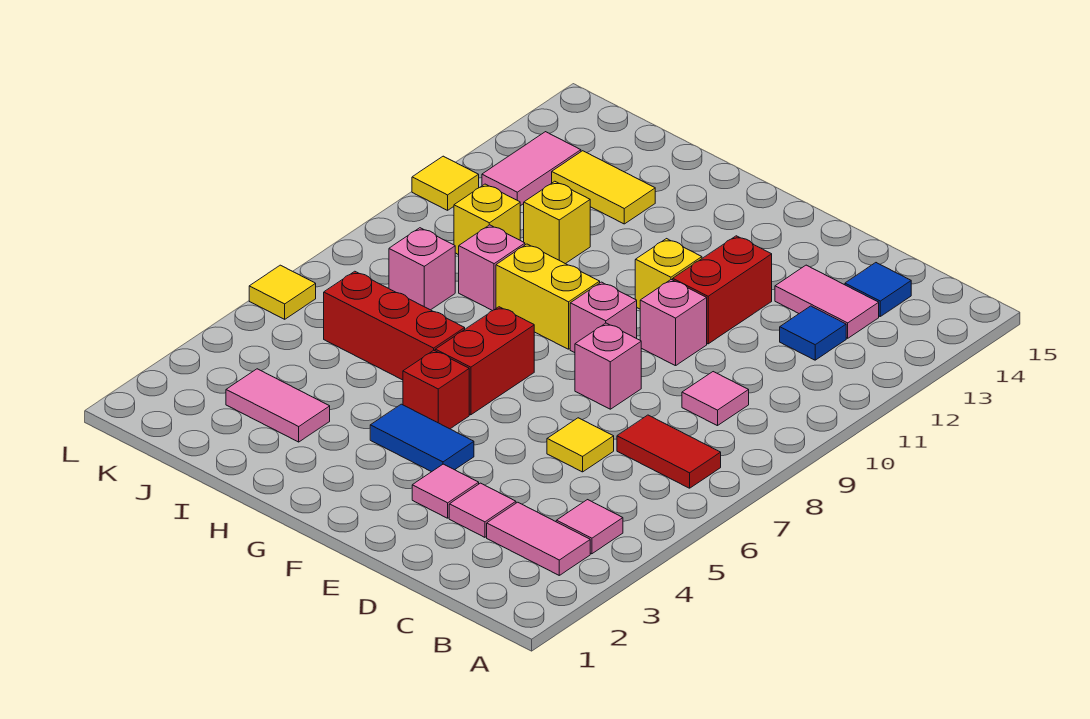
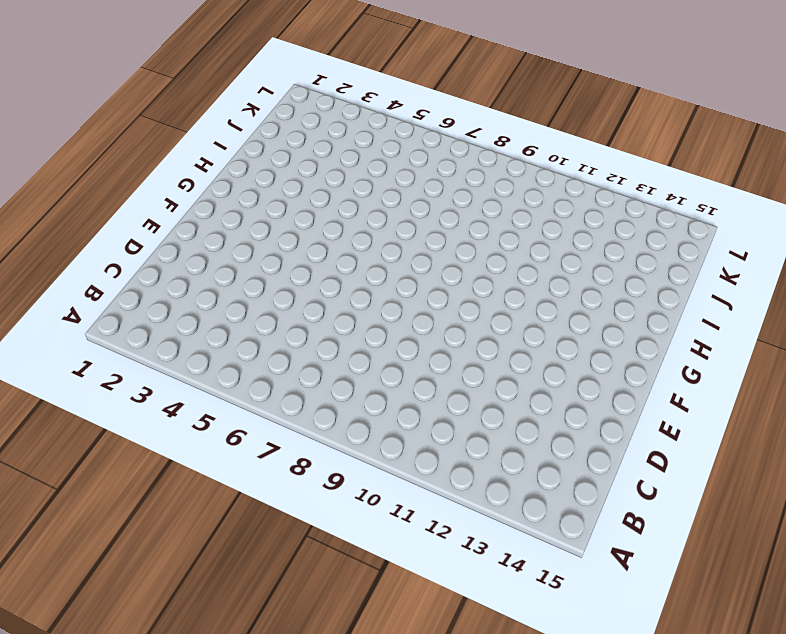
none -> pink tile B3:C3 level 1
none -> pink tile B4 level 1
none -> red tile B7:C7 level 1

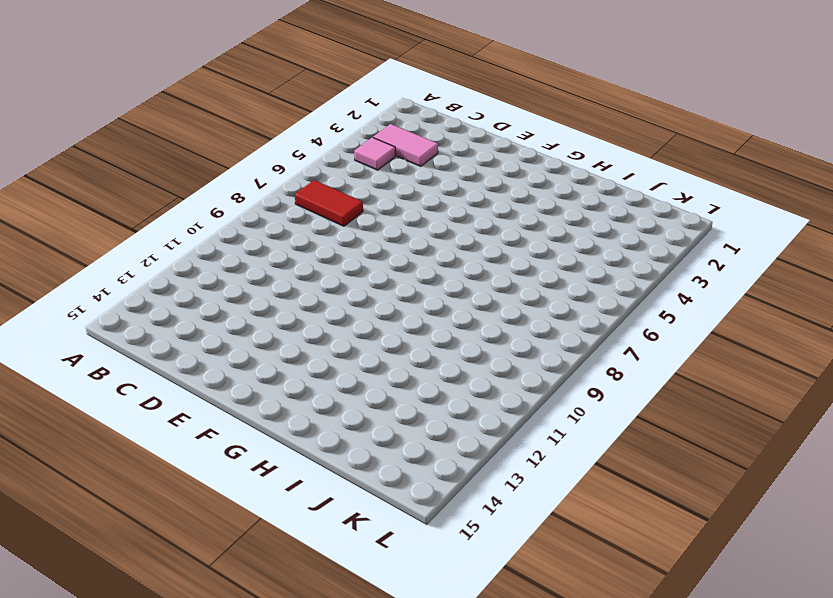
none -> pink tile C9 level 1
none -> blue tile C12 level 1
none -> pink tile C13:D13 level 1

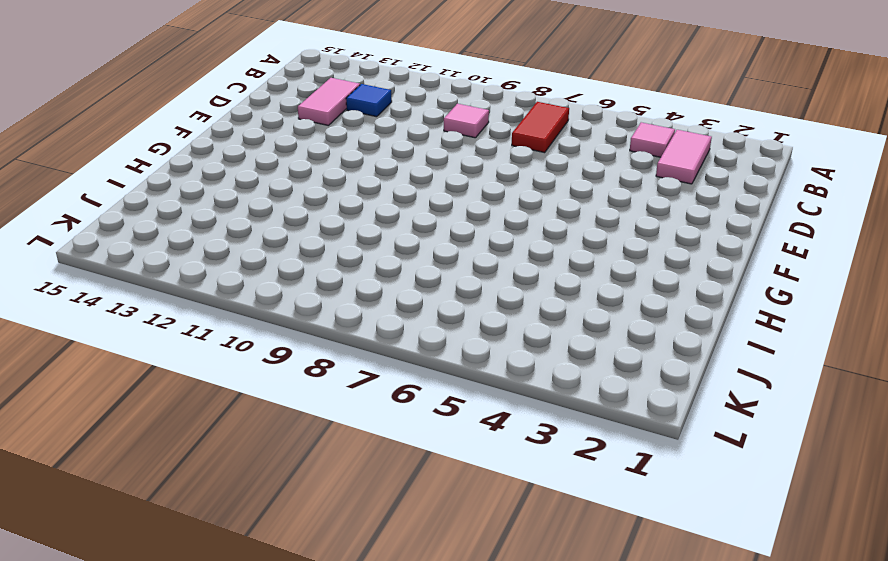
none -> blue tile C14 level 1
none -> pink tile D3 level 1
none -> yellow tile D6 level 1

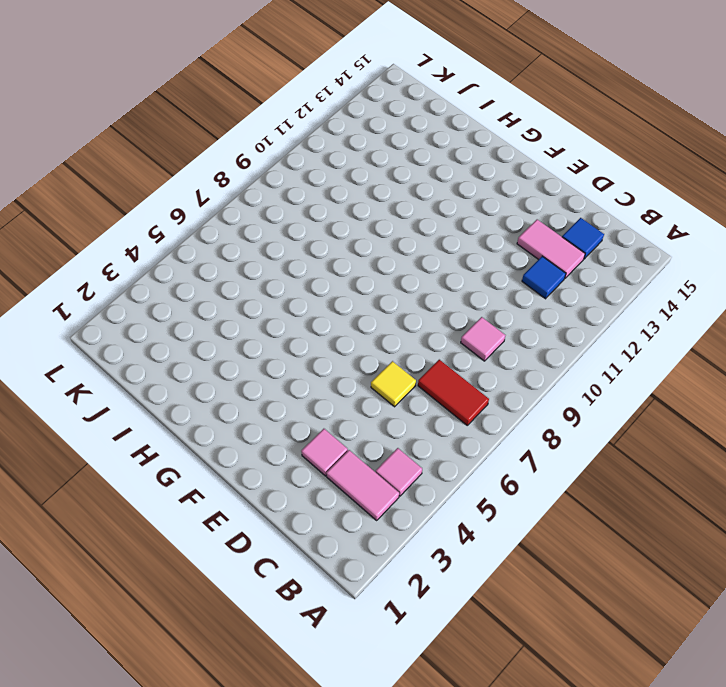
none -> pink tile E3 level 1
none -> pink brick E8 level 1
none -> pink brick E10 level 1

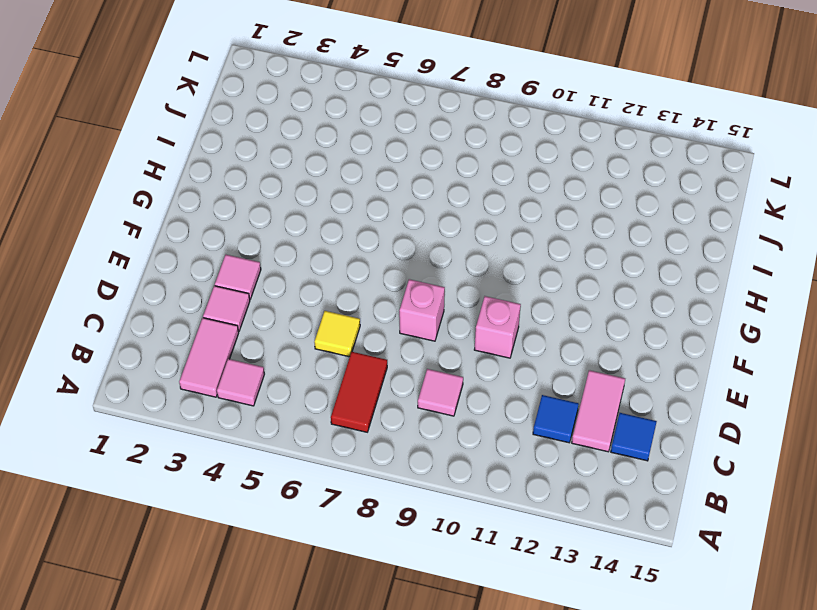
none -> red brick E11:E12 level 1
none -> blue tile F4:G4 level 1
none -> pink brick F9 level 1

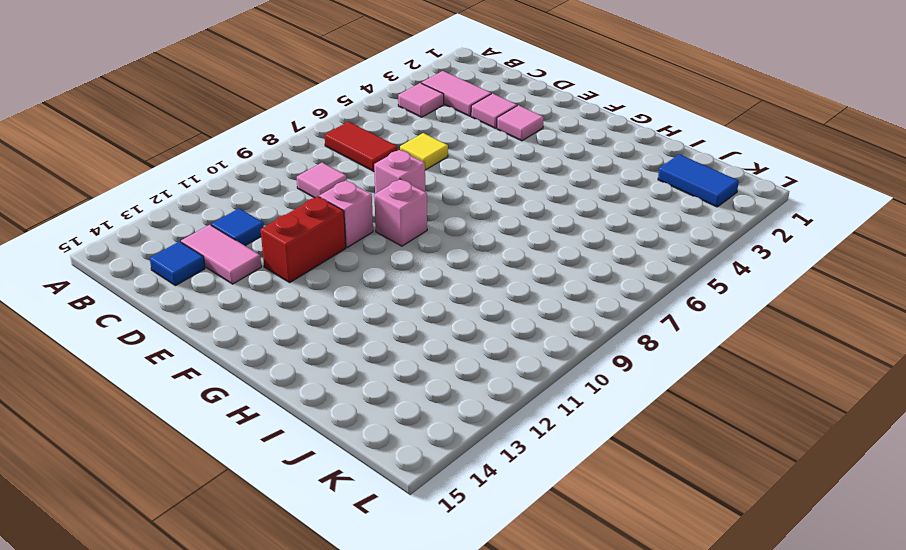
blue tile J2:K2 level 1 -> blue tile F4:G4 level 1
none -> yellow brick F11 level 1
none -> red brick G5 level 1
none -> red brick G6:G7 level 1

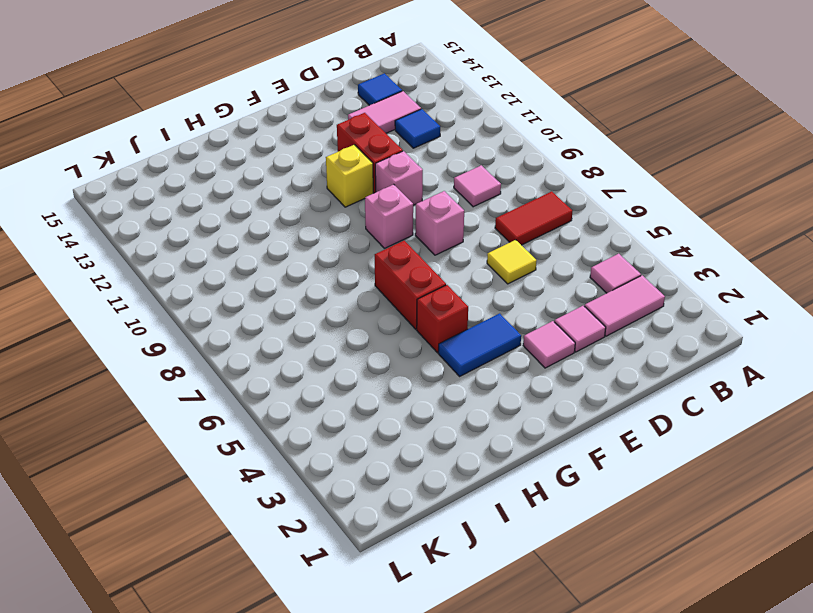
none -> yellow brick G9:H9 level 1
none -> red brick H6:J6 level 1
none -> pink tile I3:J3 level 1

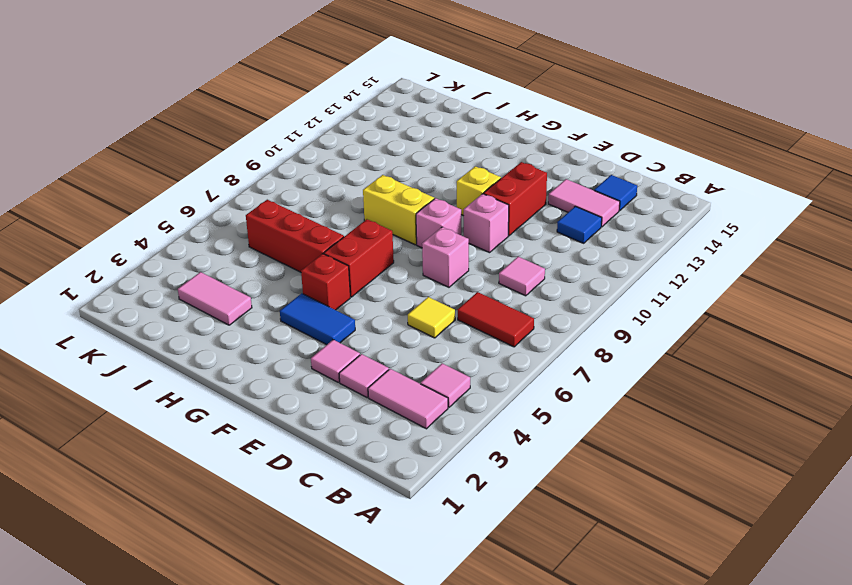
none -> pink brick I9 level 1
none -> yellow brick I11 level 1
none -> yellow tile I13:J13 level 1

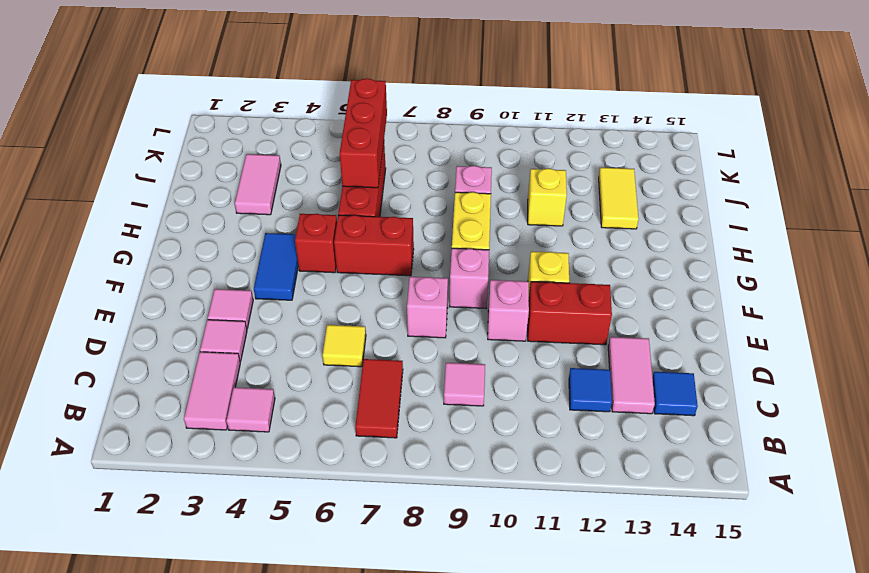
red brick I6:K6 level 2 -> none
none -> pink brick J8 level 1
none -> yellow brick J10 level 1
none -> pink tile K12:K13 level 1

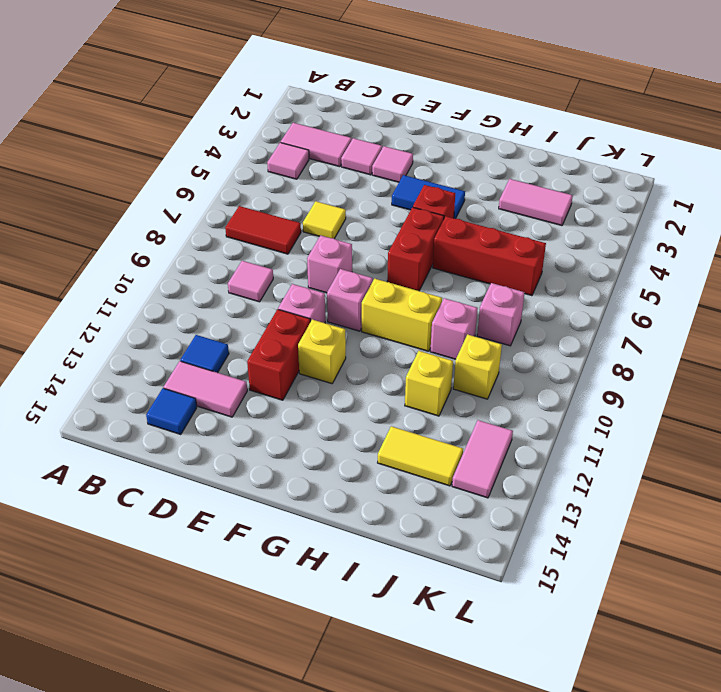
none -> yellow tile L6 level 1
none -> yellow tile L11 level 1

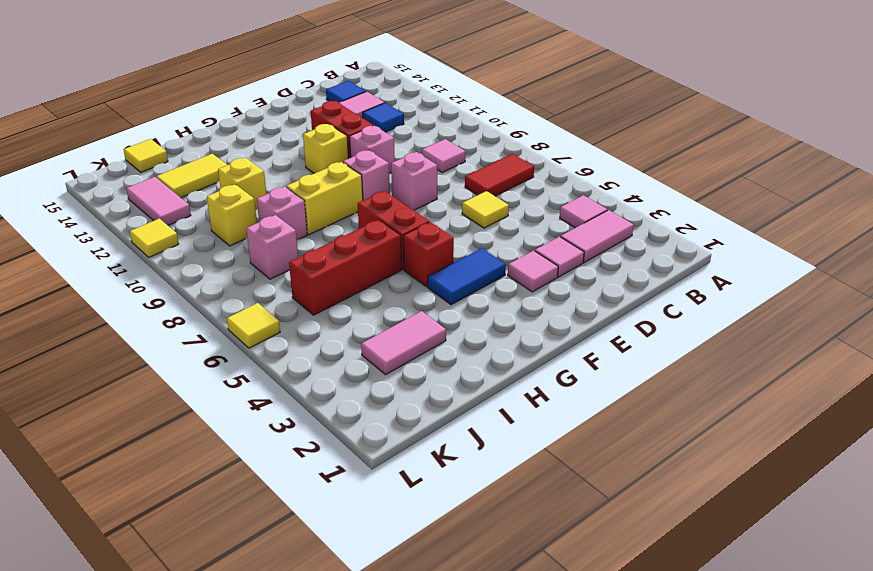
yellow tile J15 level 1 -> none

